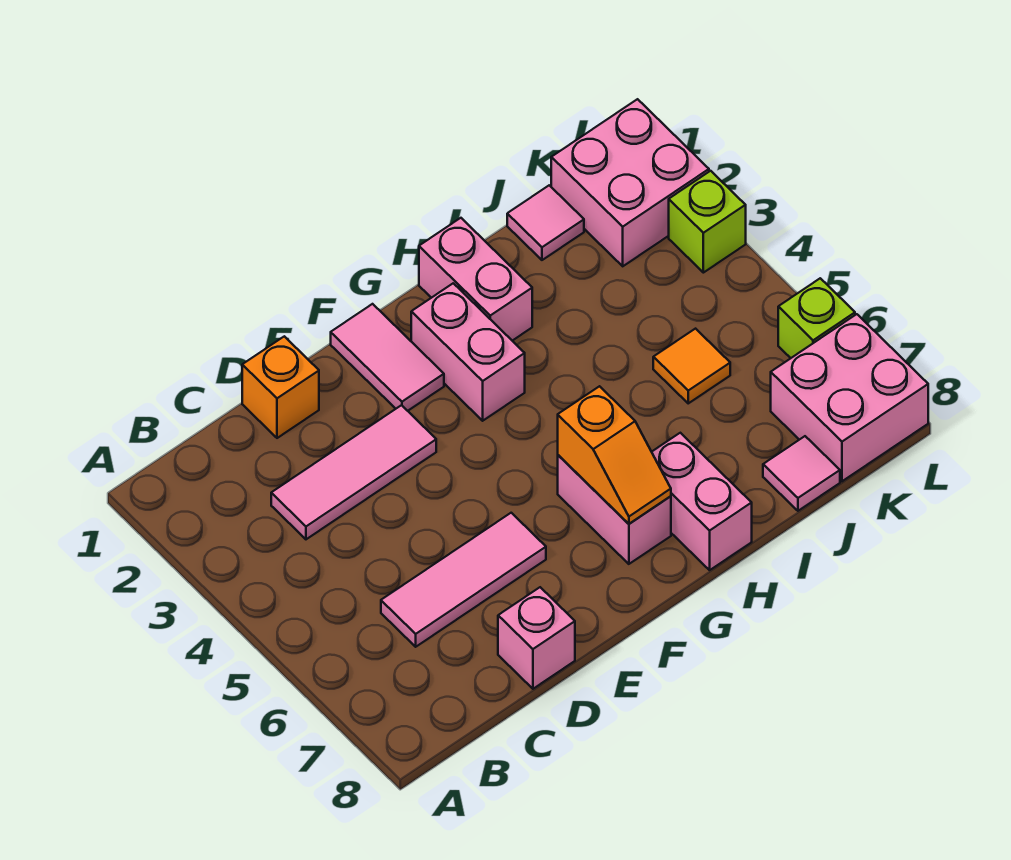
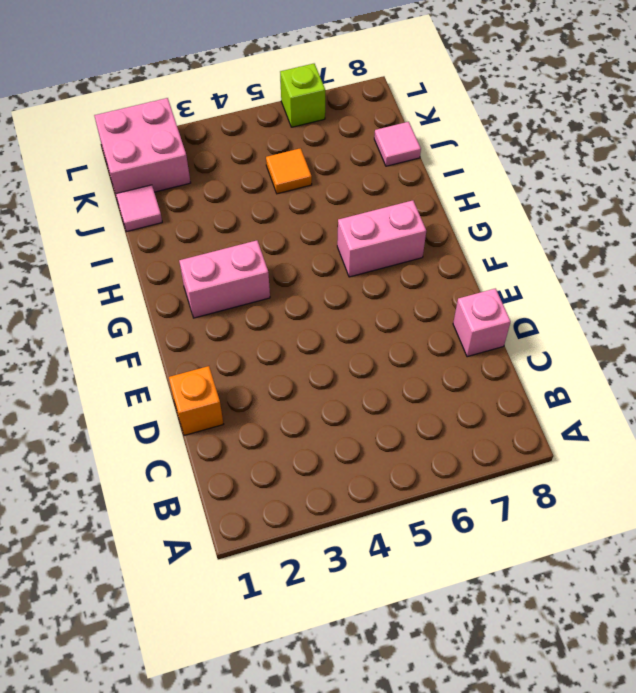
none -> pink tile C3:E3 level 1
none -> pink tile C6:E6 level 1
none -> pink tile F1:F2 level 1

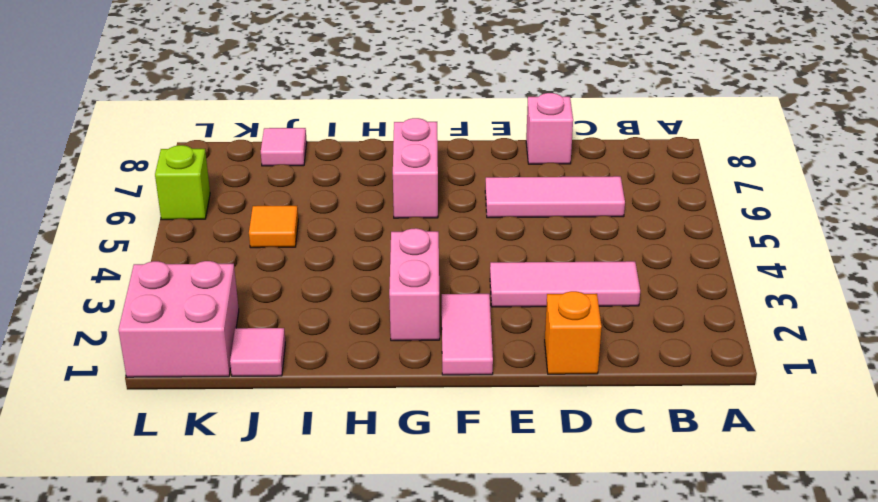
none -> pink brick H1:H2 level 1
none -> pink brick H7:H8 level 1
none -> pink brick K7:L8 level 1

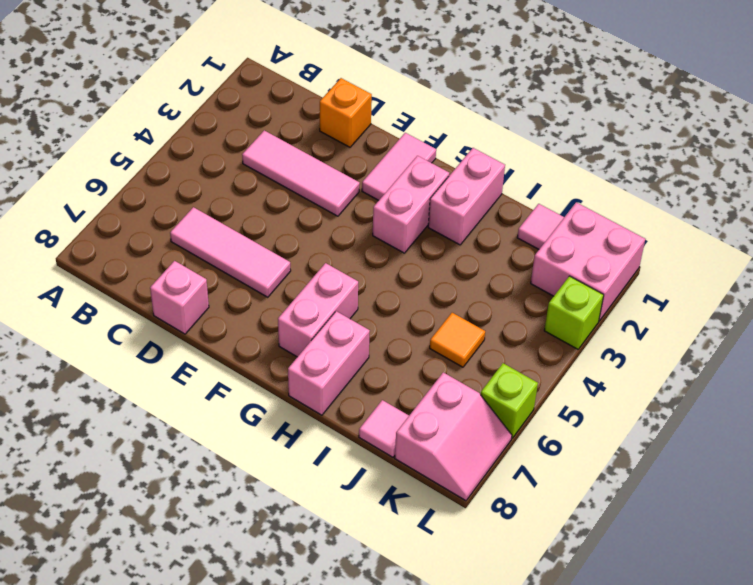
pink slope K7:L8 level 1 top K -> pink brick K7:L8 level 1
none -> orange slope G6:G7 level 2 top 6

